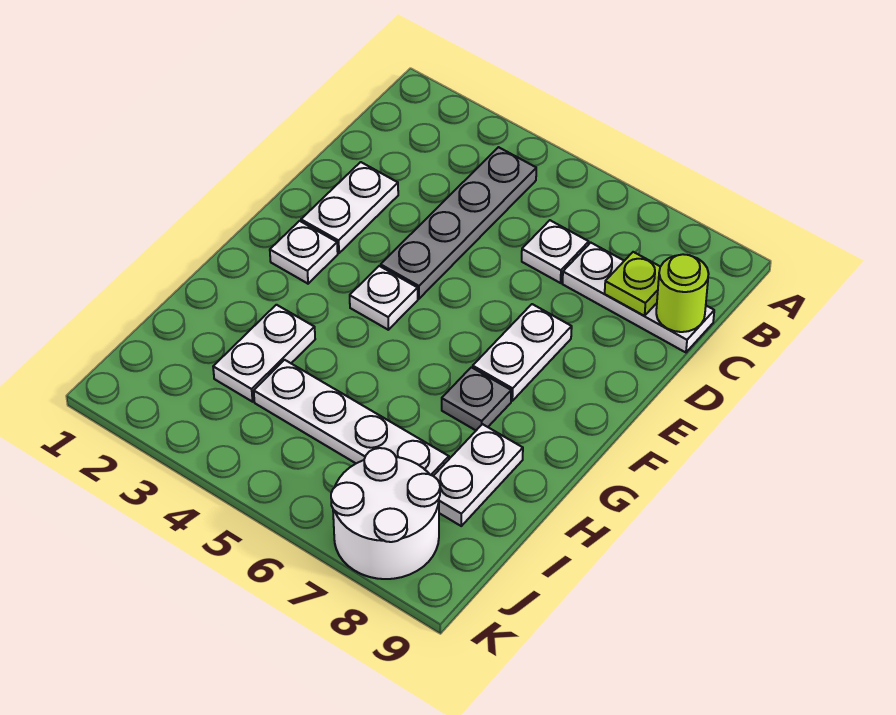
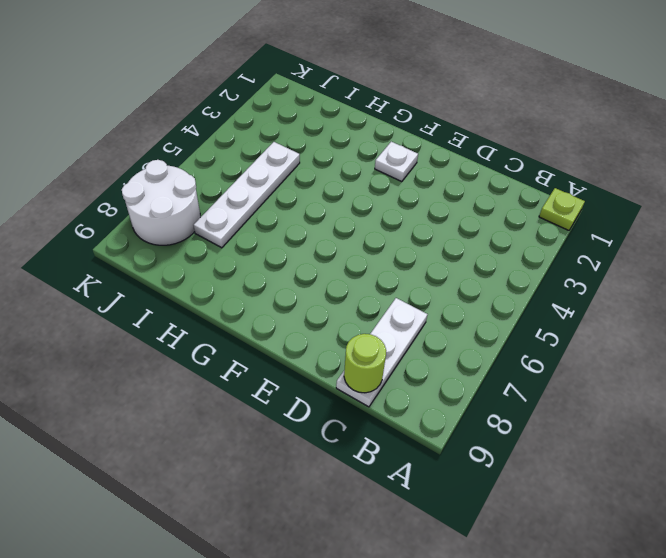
lime plate A1 level 1 -> lime plate C8 level 2
none -> grey plate B4:E4 level 1
none -> white plate C6 level 1
none -> white plate D2:E2 level 1

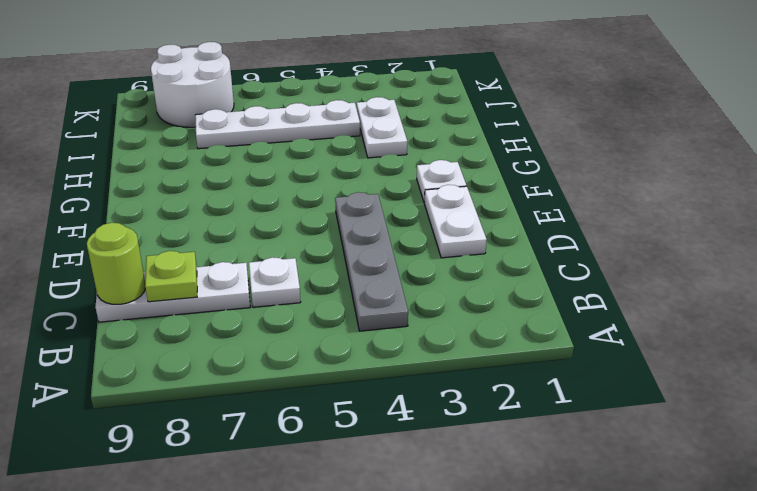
none -> white plate E7:F7 level 1
none -> white plate F4 level 1
none -> grey plate G7 level 1

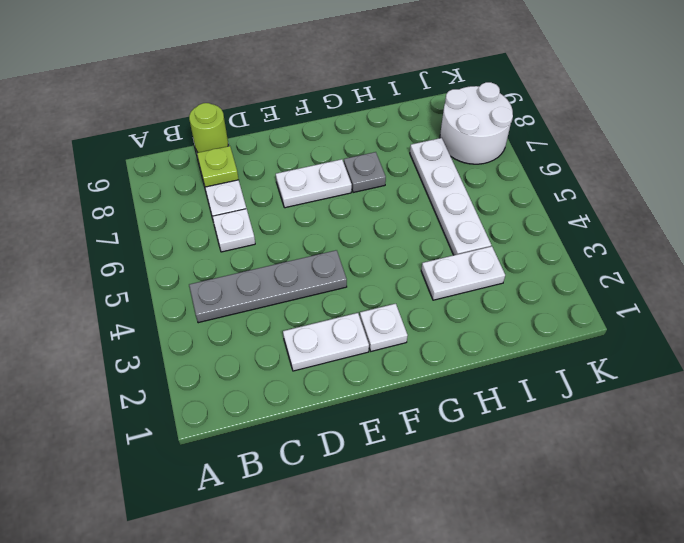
none -> white plate F4 level 1
none -> white plate H8:I8 level 1

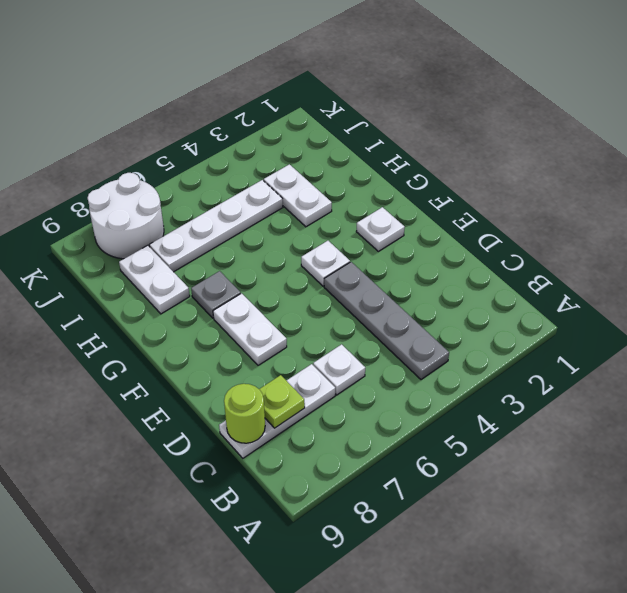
none -> white plate D2:E2 level 1

